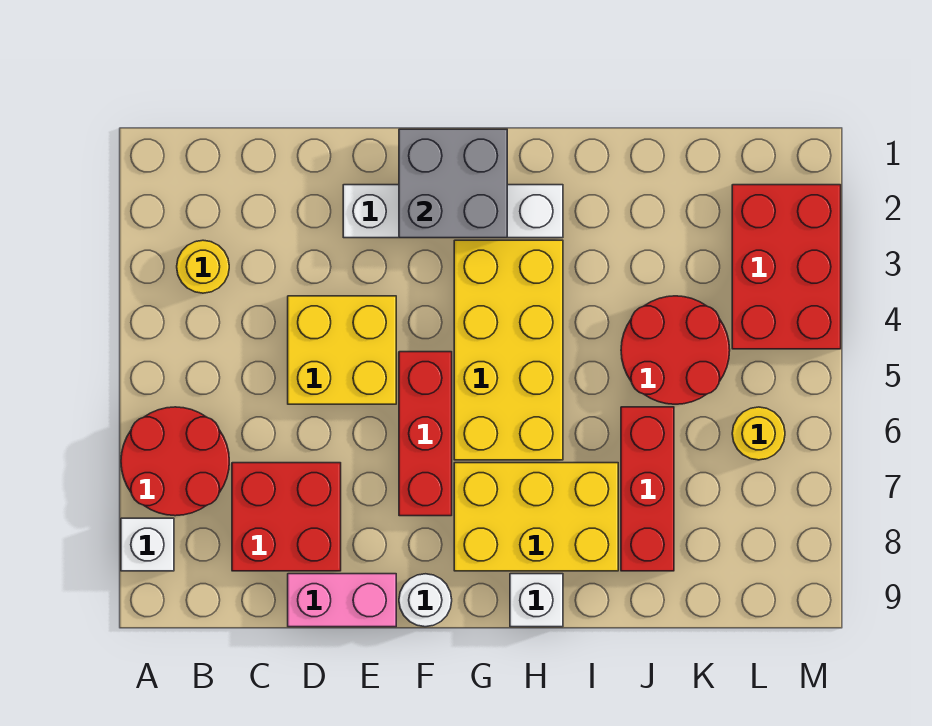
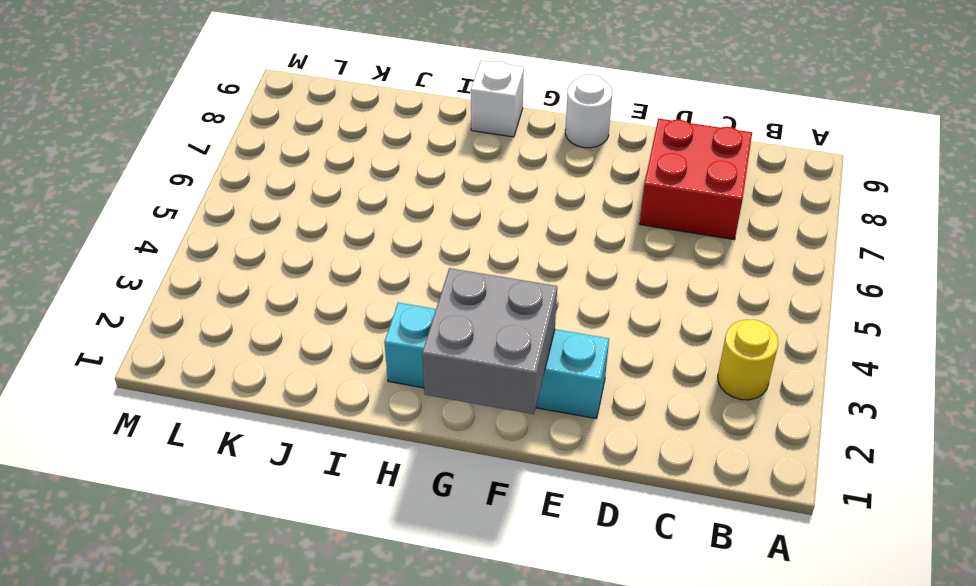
cyan brick E2:H2 level 1 -> white brick E2:H2 level 1
none -> red round brick A6:B7 level 1
none -> white brick A8 level 1
none -> yellow brick D4:E5 level 1

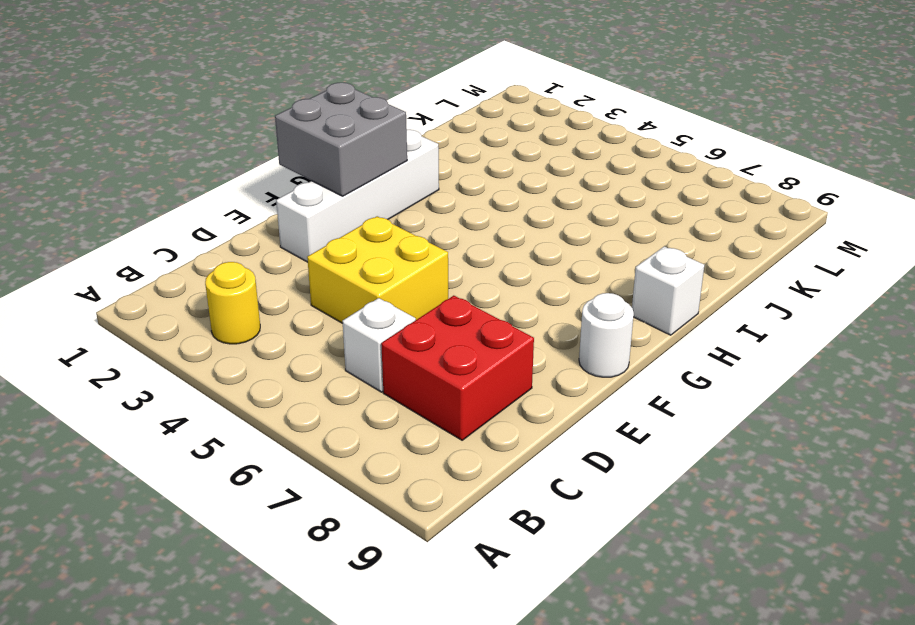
white brick C6 level 1 -> white brick A8 level 1
none -> red round brick A6:B7 level 1
none -> pink brick D9:E9 level 1
none -> red brick F5:F7 level 1

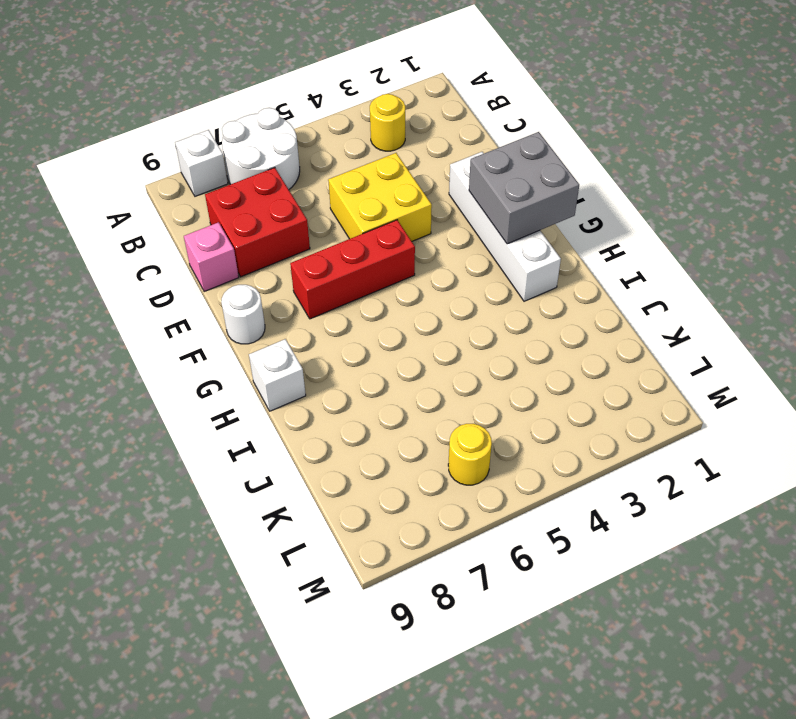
white round brick A6:B7 level 1 -> red round brick A6:B7 level 1
pink brick D9 level 1 -> pink brick D9:E9 level 1
none -> yellow brick G3:H6 level 1
none -> yellow brick G7:I8 level 1
none -> red round brick J4:K5 level 1

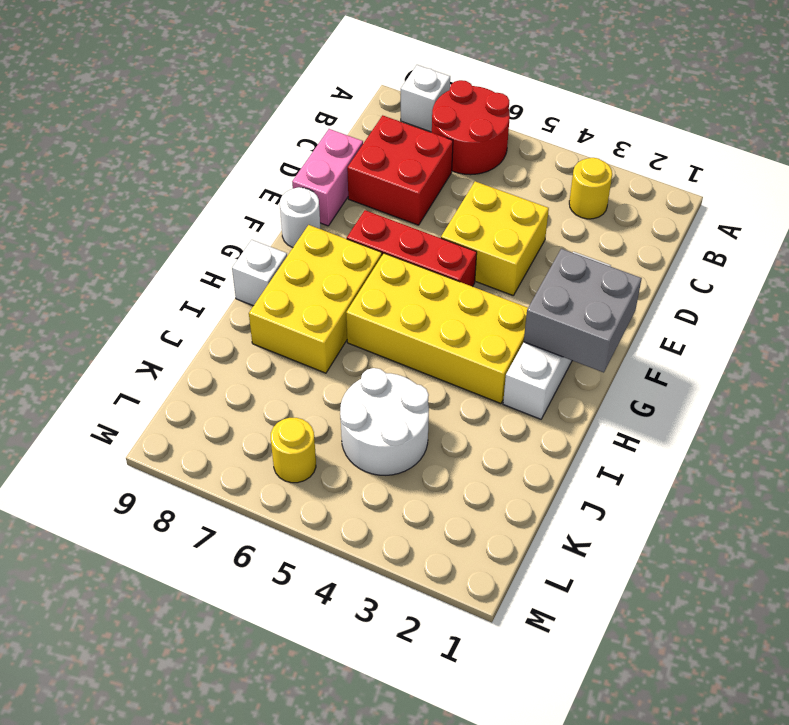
white round brick J4:K5 level 1 -> red round brick J4:K5 level 1
none -> red brick J6:J8 level 1
none -> red brick L2:M4 level 1

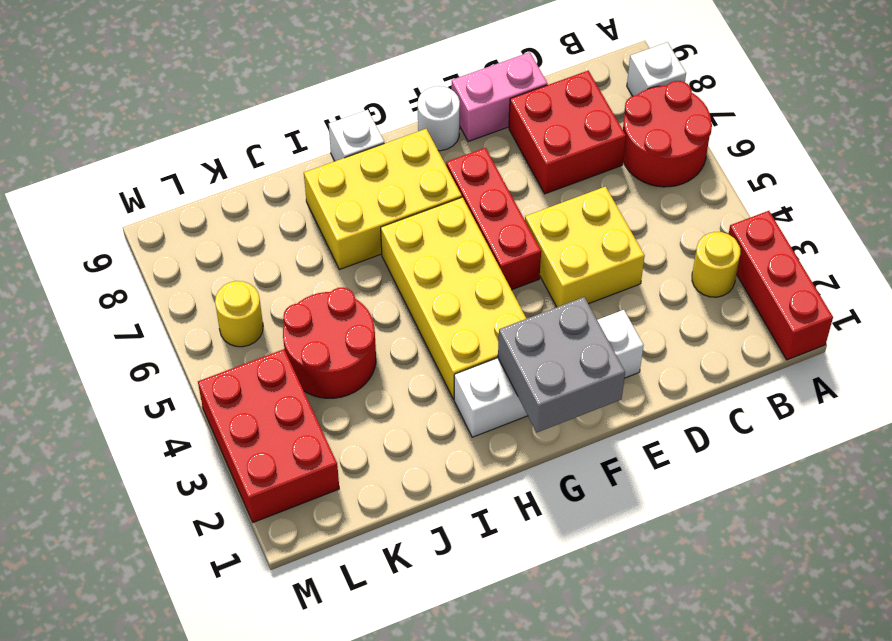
red brick A1:A3 level 1 -> red brick J6:J8 level 1

